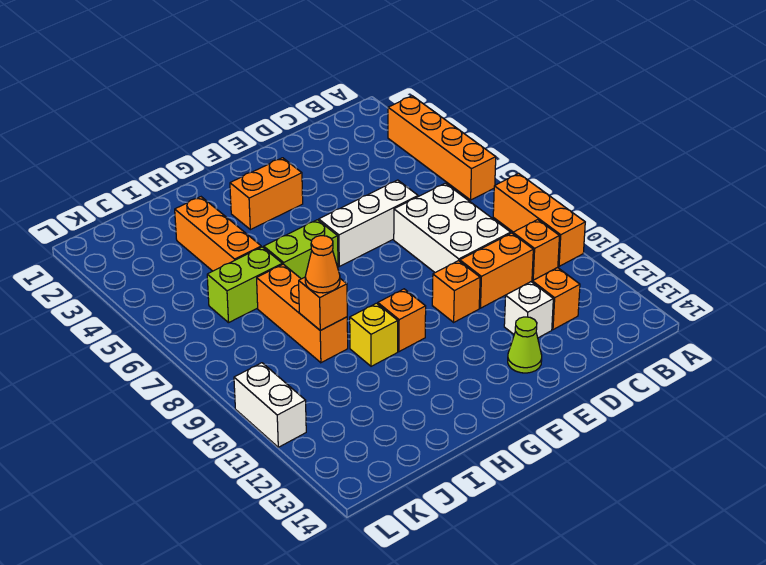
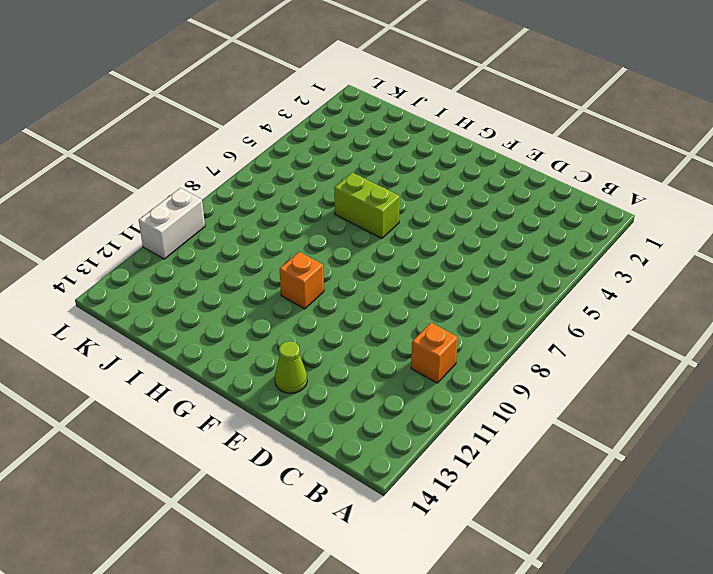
none -> orange brick A3:A6 level 1
none -> orange brick A8:A10 level 1
none -> white brick C7:D9 level 1

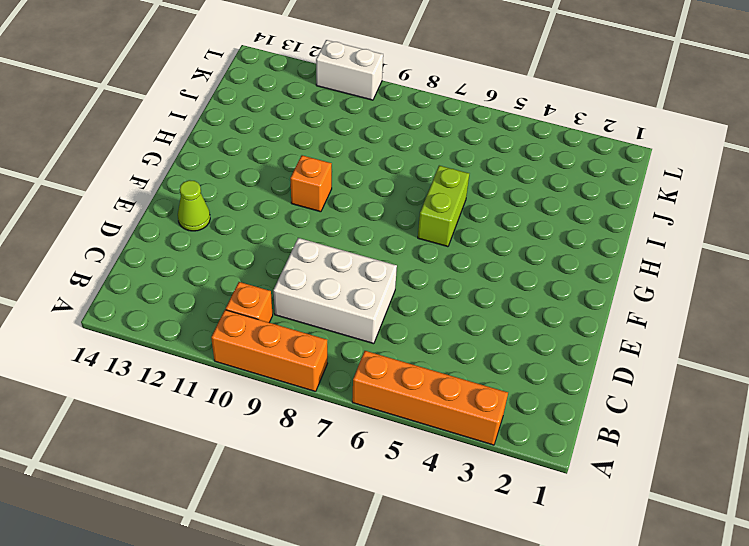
none -> orange brick C10:D10 level 1
none -> orange brick C12 level 1
none -> white brick D6:F6 level 1

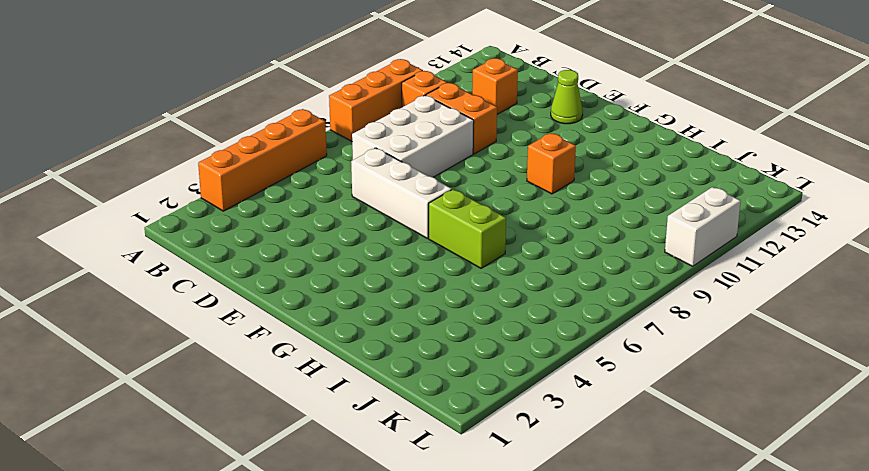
none -> white brick D12 level 1
none -> orange brick E10 level 1
none -> orange brick F3:G3 level 1

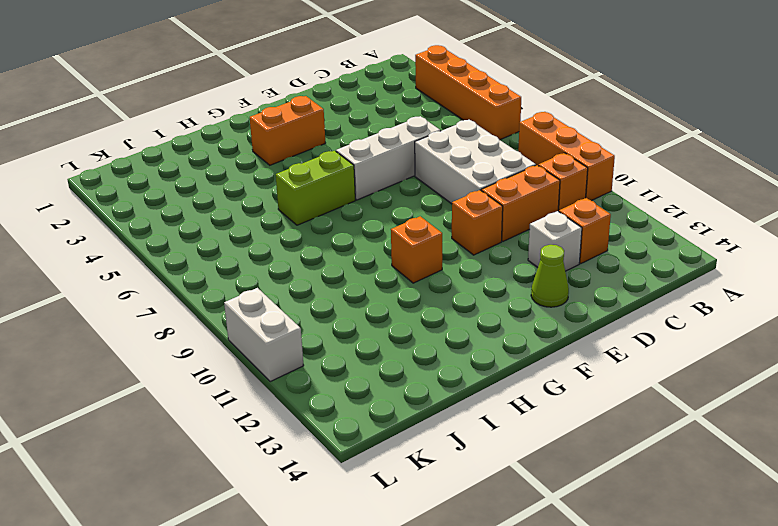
none -> yellow brick H10 level 1
none -> orange brick I3:I5 level 1
none -> lime brick I6:J6 level 1

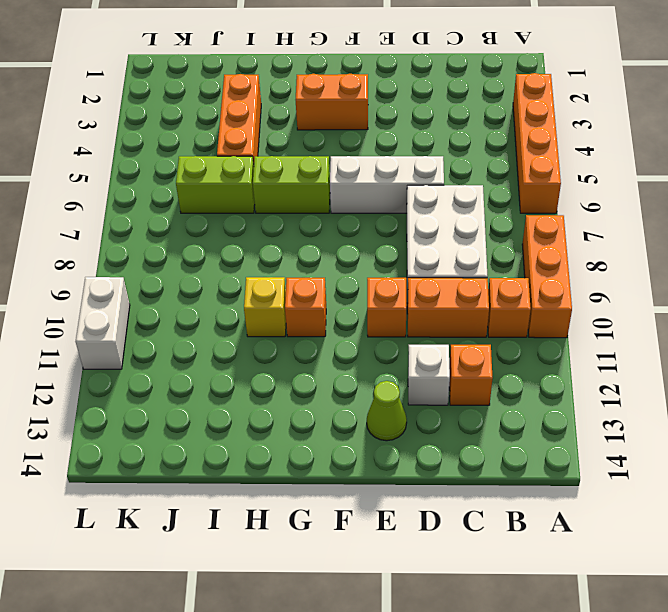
none -> orange brick I7:I9 level 1
none -> orange brick I9 level 2
none -> orange cone I9 level 3

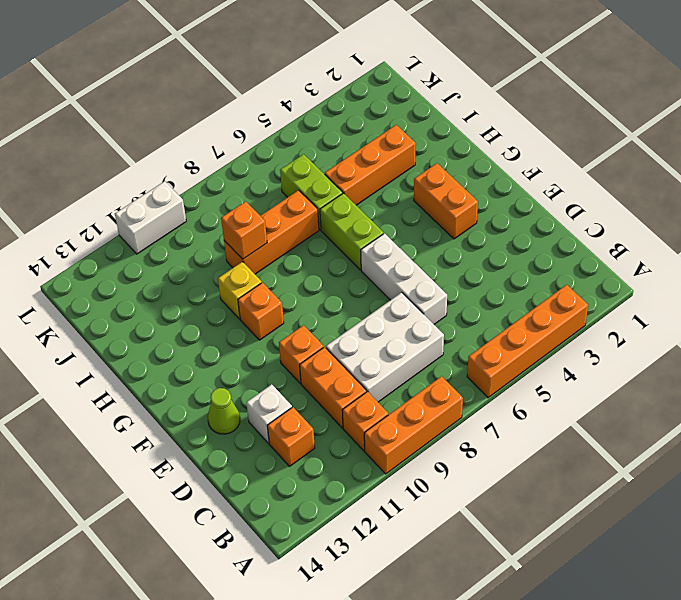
none -> orange cone I9 level 3

